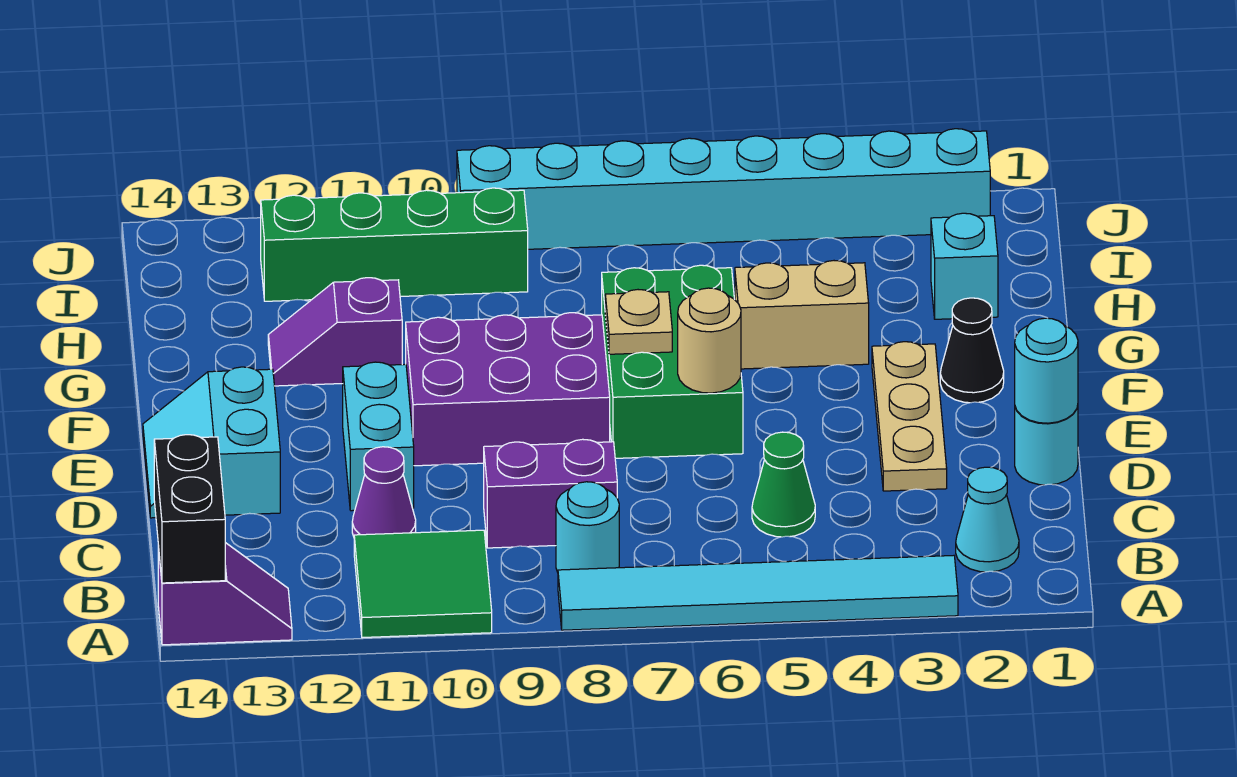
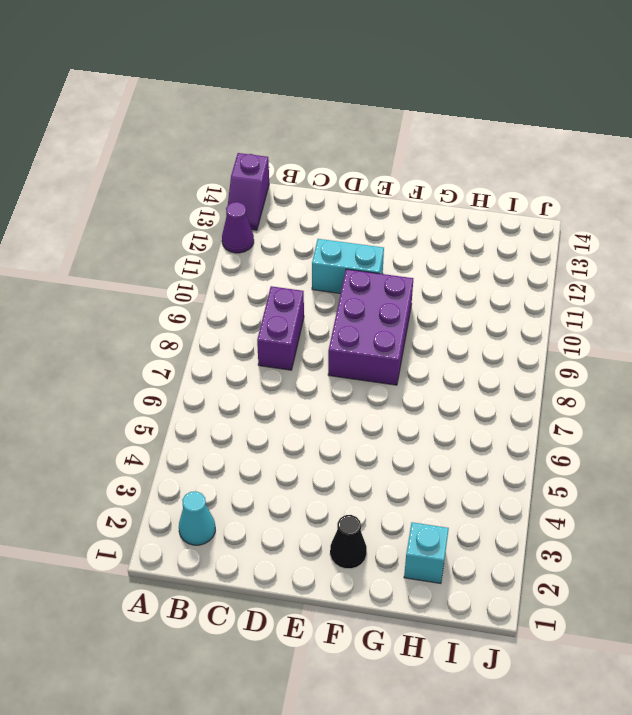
purple cone A12 level 1 -> purple cone C11 level 1
none -> cyan tile A3:A8 level 1
none -> green tile A10:B11 level 1
none -> cyan round brick B8 level 1

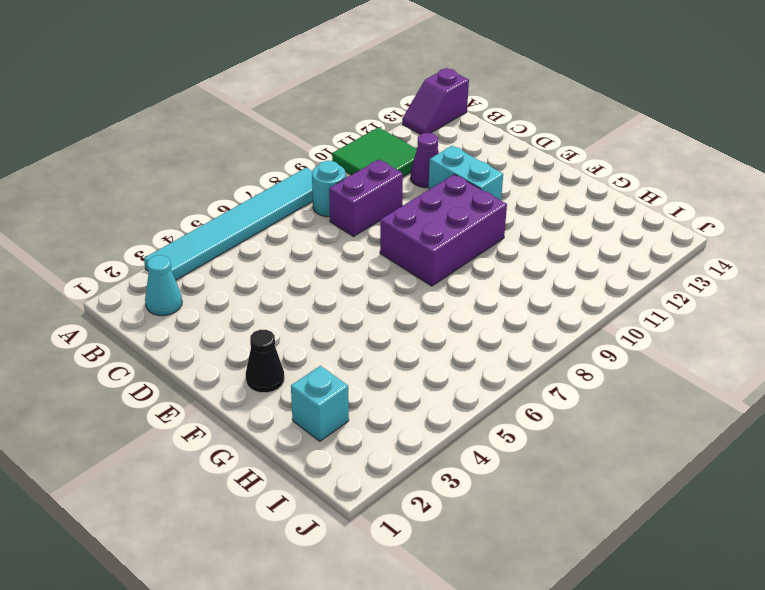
none -> green cone C5 level 1
none -> cyan round brick D1 level 1
none -> tan plate D3:F3 level 1

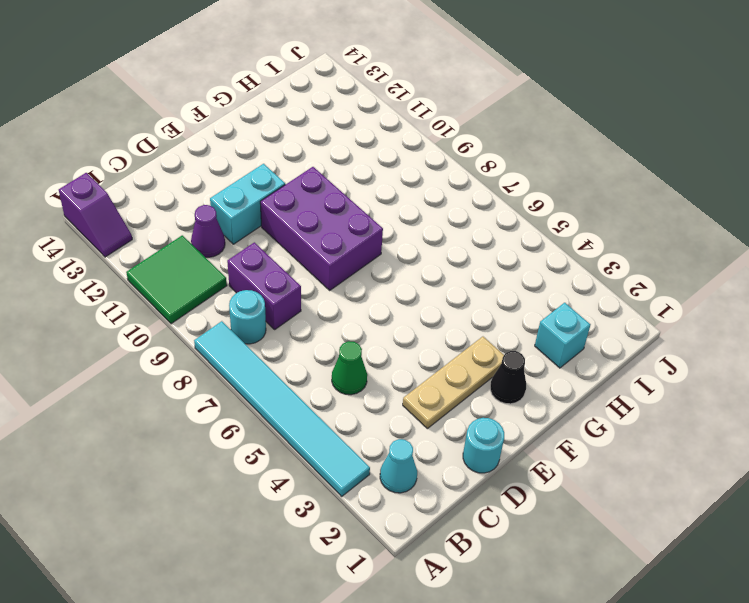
none -> cyan slope D13:E14 level 1 top 13
none -> green brick E6:G7 level 1
none -> tan brick G4:G5 level 1

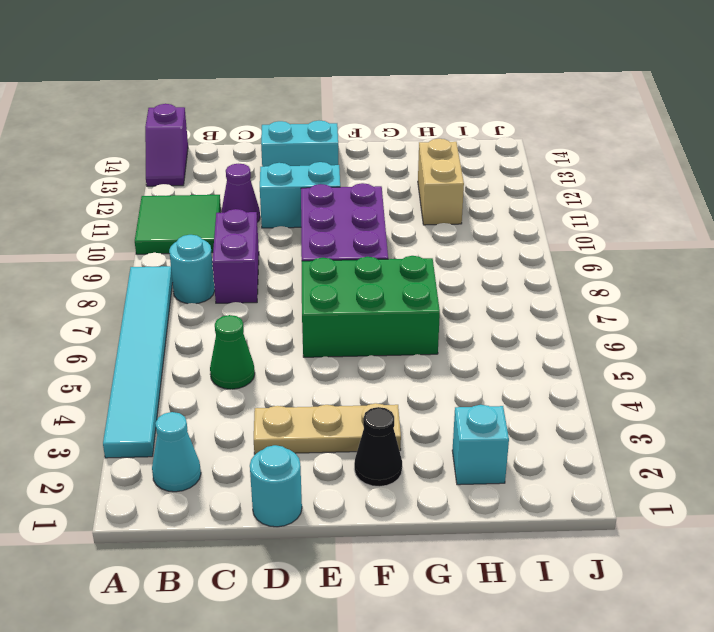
tan brick H11:H12 level 1 -> tan brick G4:G5 level 1
none -> purple slope G11:G12 level 1 top 11
none -> green brick I9:I12 level 1
none -> cyan brick J2:J9 level 1

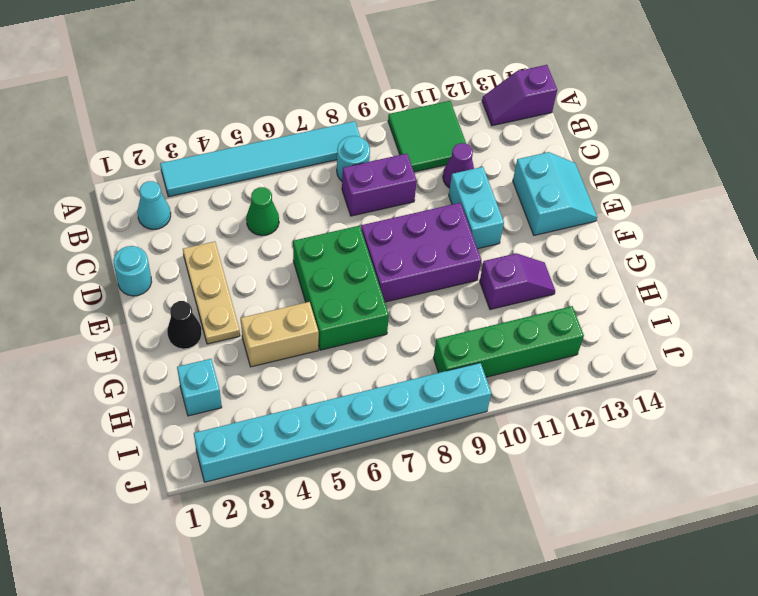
none -> black brick A14:B14 level 2
none -> cyan round brick D1 level 2
none -> tan round brick E6 level 2

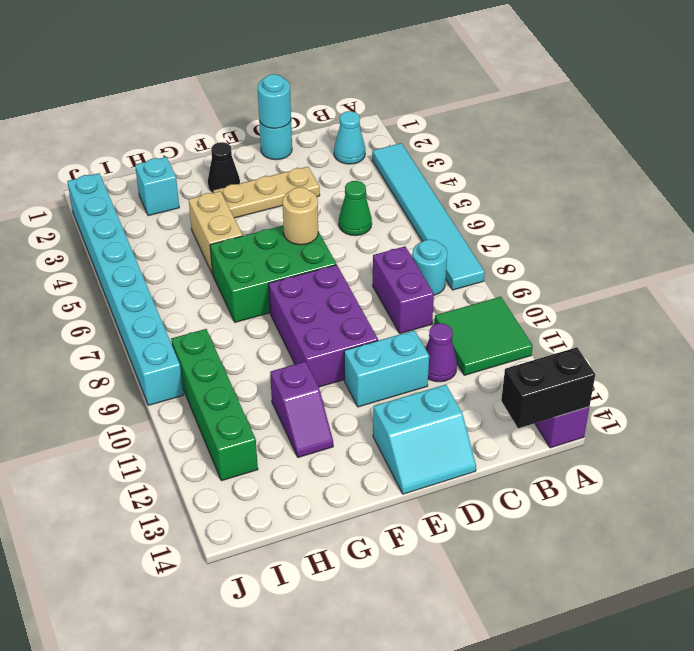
none -> tan plate F7 level 2

